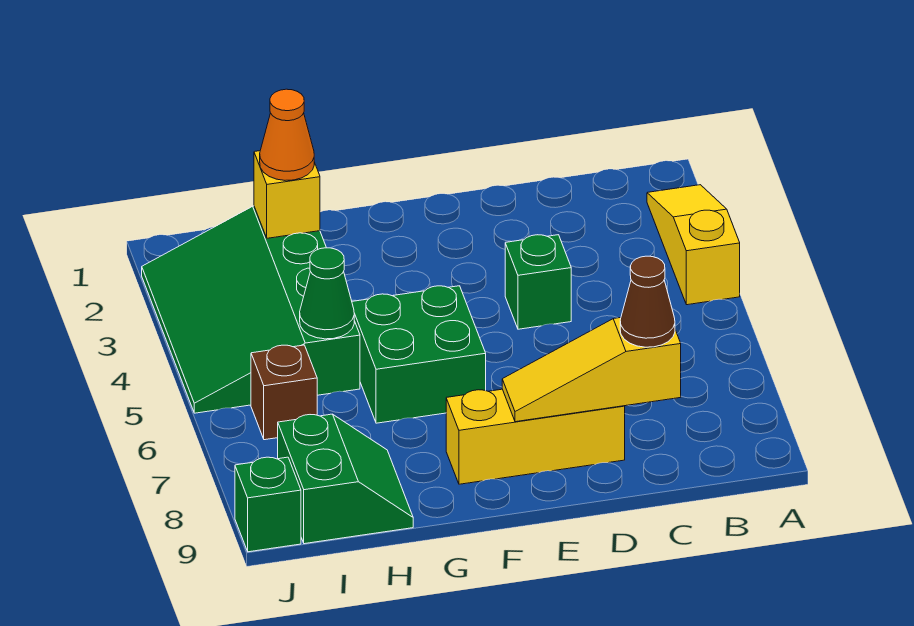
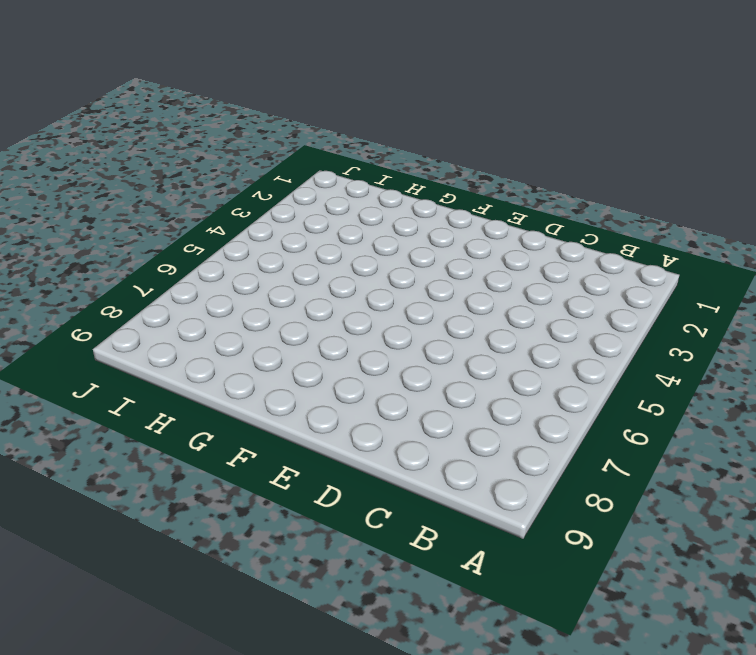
none -> yellow slope A2:A4 level 1 top 4
none -> green brick D4 level 1
none -> yellow brick D8:F8 level 1

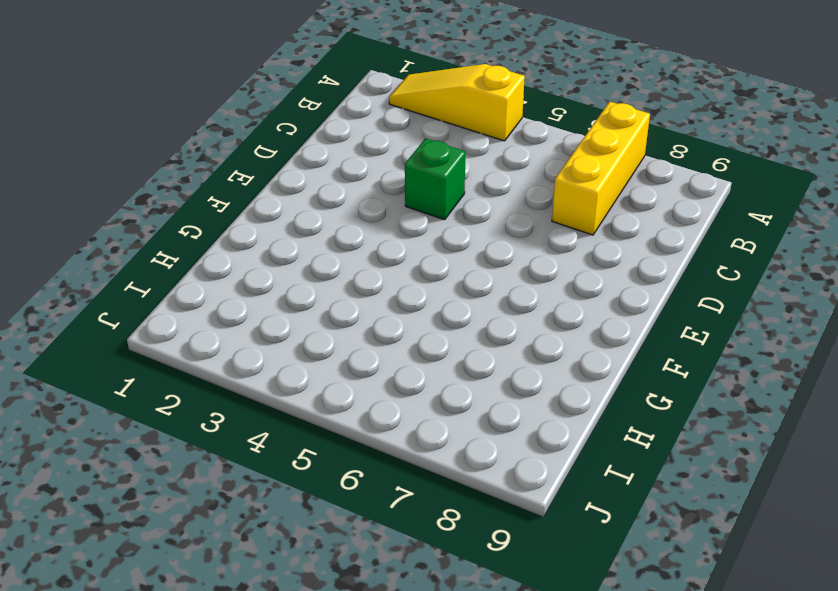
yellow brick A7:C7 level 1 -> yellow brick D8:F8 level 1
none -> green brick F5:G6 level 1
none -> green slope H2:J5 level 1 top H
none -> green slope H8:I9 level 1 top I

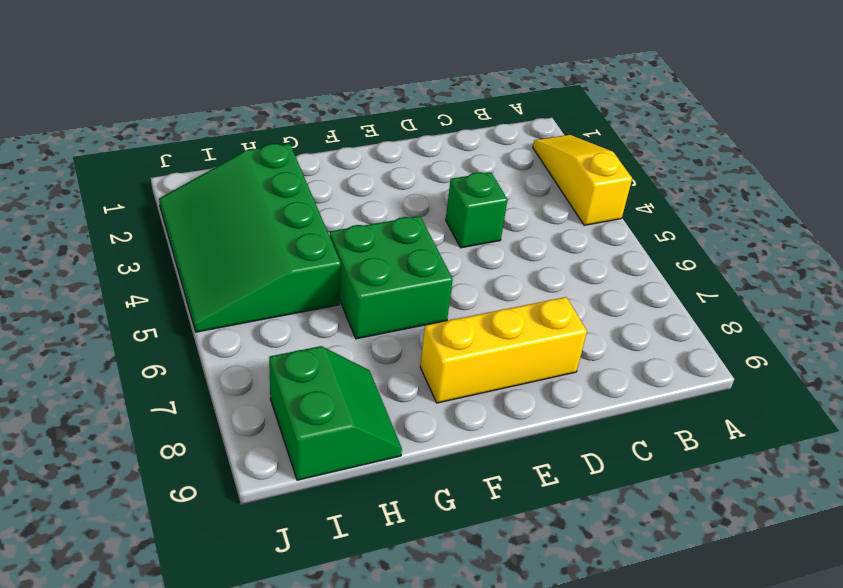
none -> brown brick I6 level 1
none -> green brick J9 level 1
none -> yellow slope C8:E8 level 2 top C

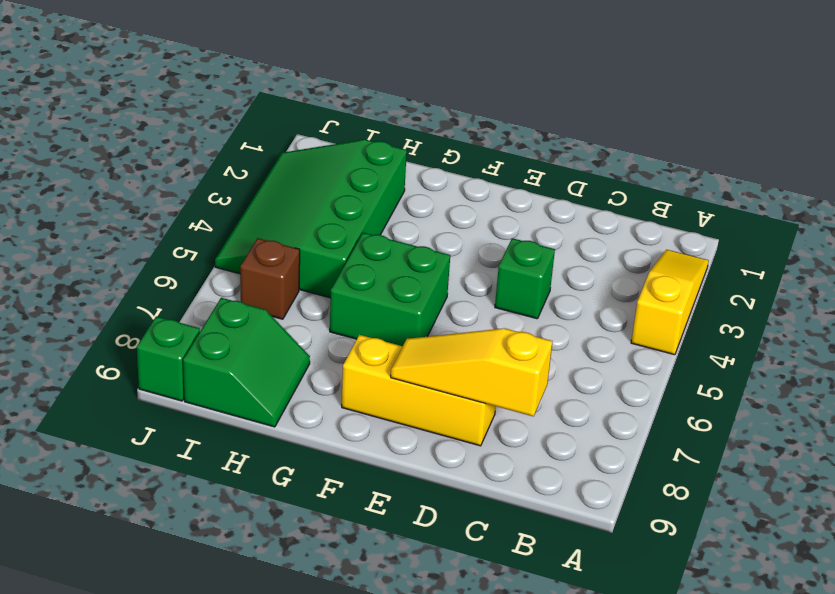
none -> yellow brick H2 level 2
none -> green cone H5 level 2
none -> brown cone C8 level 3

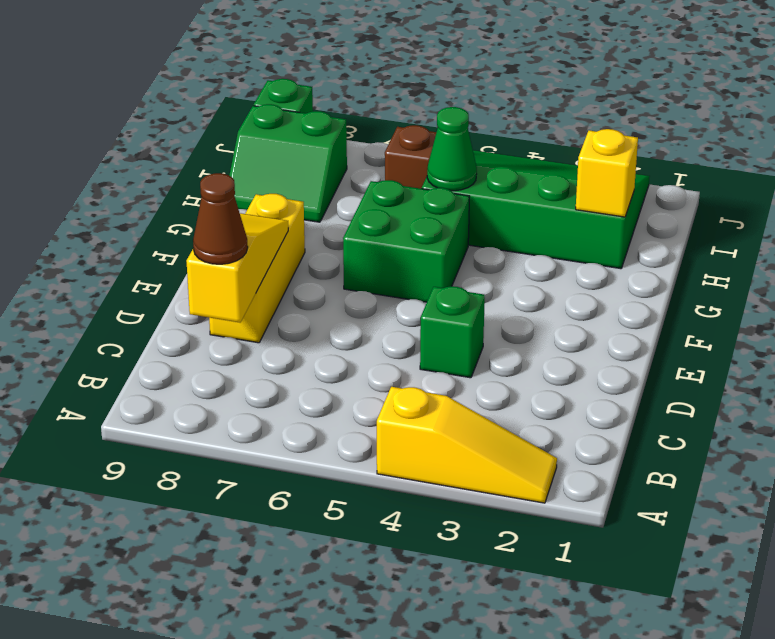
none -> orange cone H2 level 3

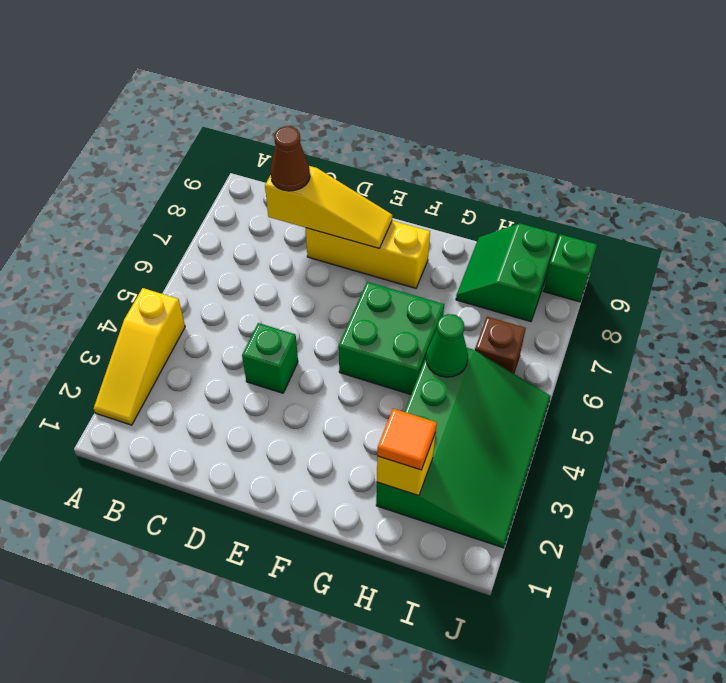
orange tile H2 level 3 -> orange cone H2 level 3

